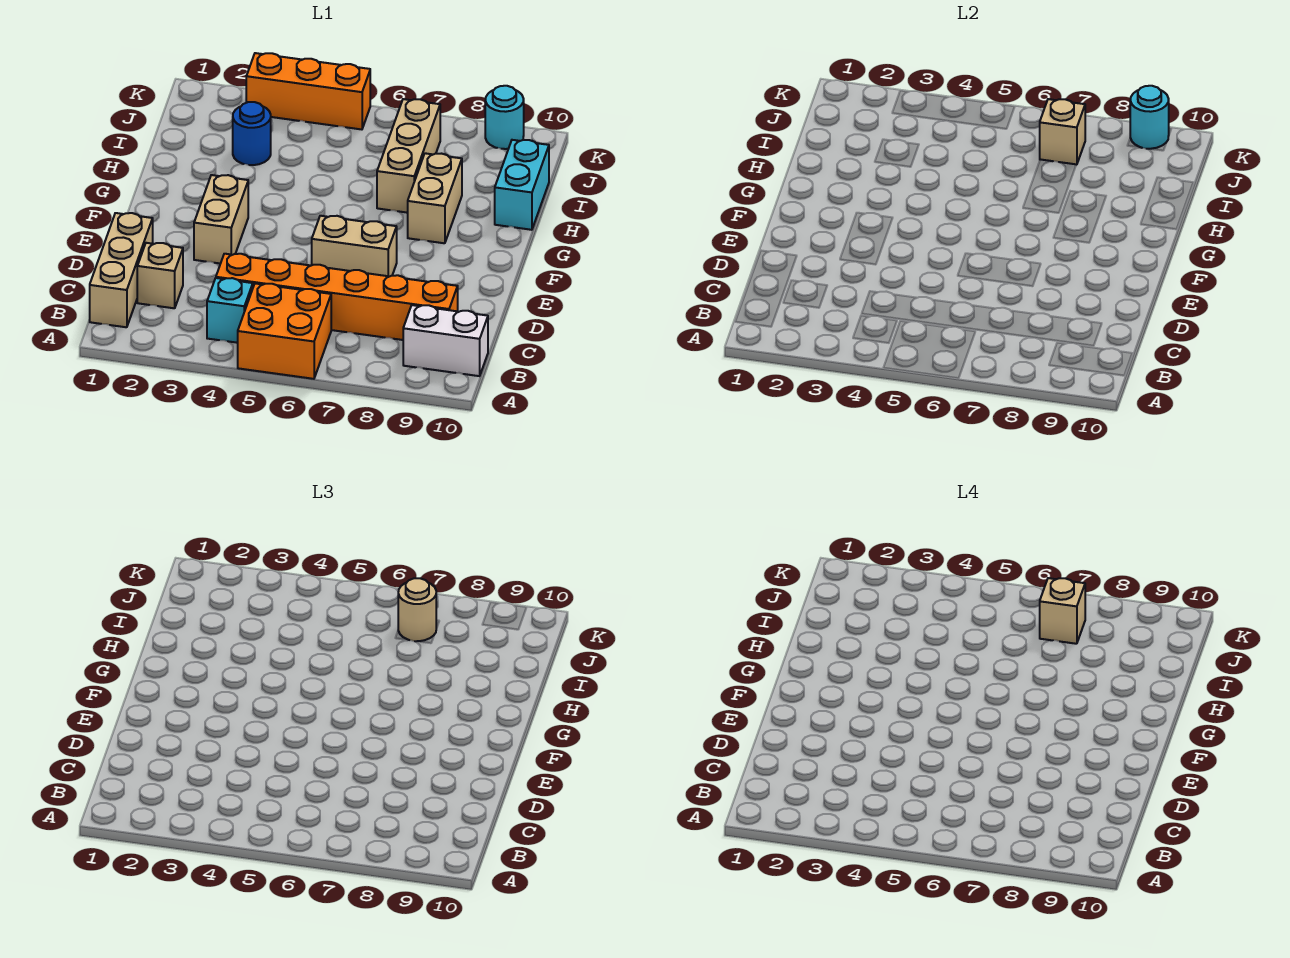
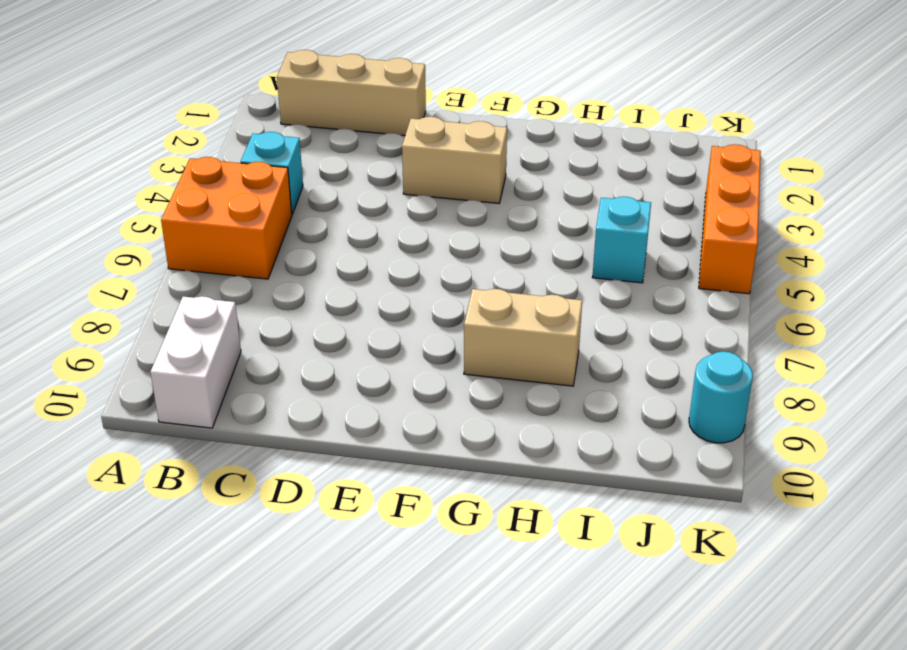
cyan brick I5 level 1 -> none
none -> tan brick C2 level 1
none -> orange brick C4:C9 level 1
none -> tan brick E6:E7 level 1

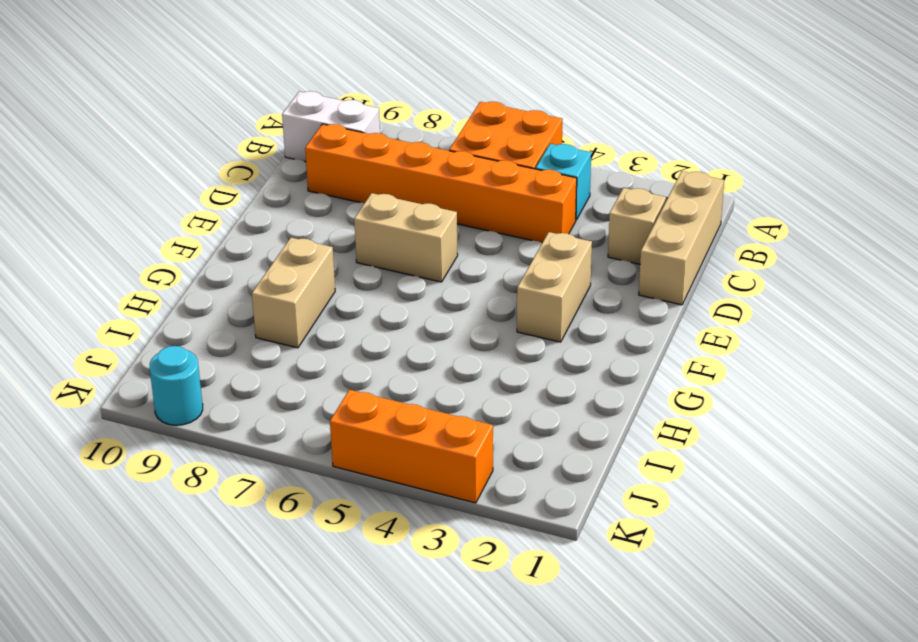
none -> tan brick H7:J7 level 1
none -> cyan brick H10:I10 level 1
none -> blue round brick I3 level 1

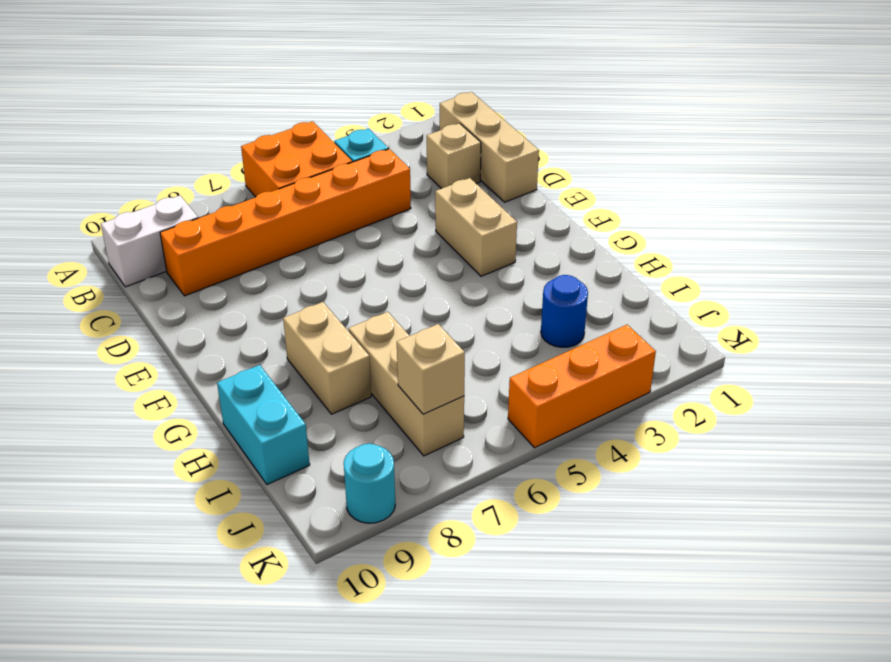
none -> tan brick E6:E7 level 1
none -> cyan round brick K9 level 2
none -> tan round brick J7 level 3

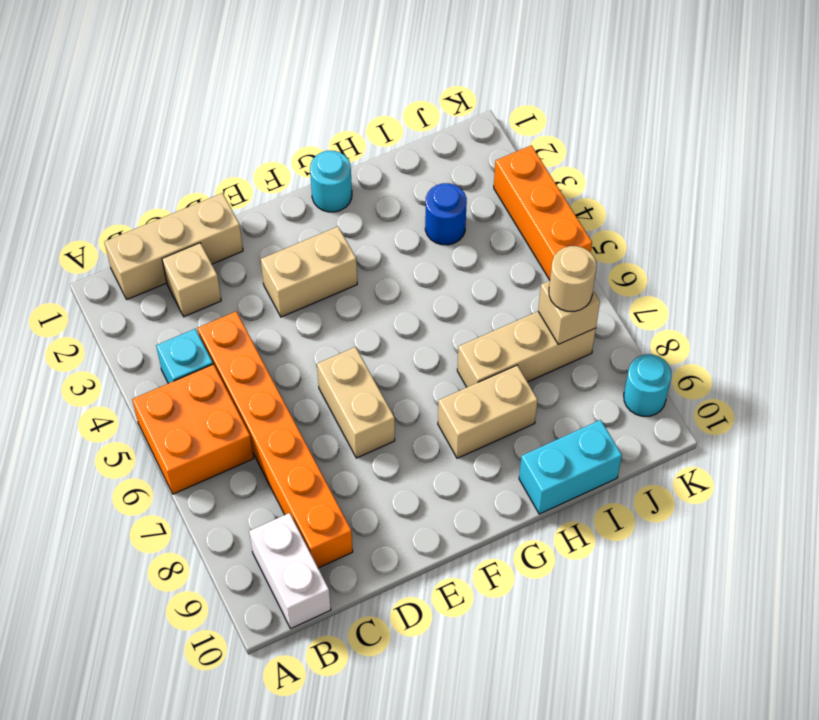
cyan round brick G1 level 1 -> cyan round brick K9 level 2
none -> tan brick J7 level 4

